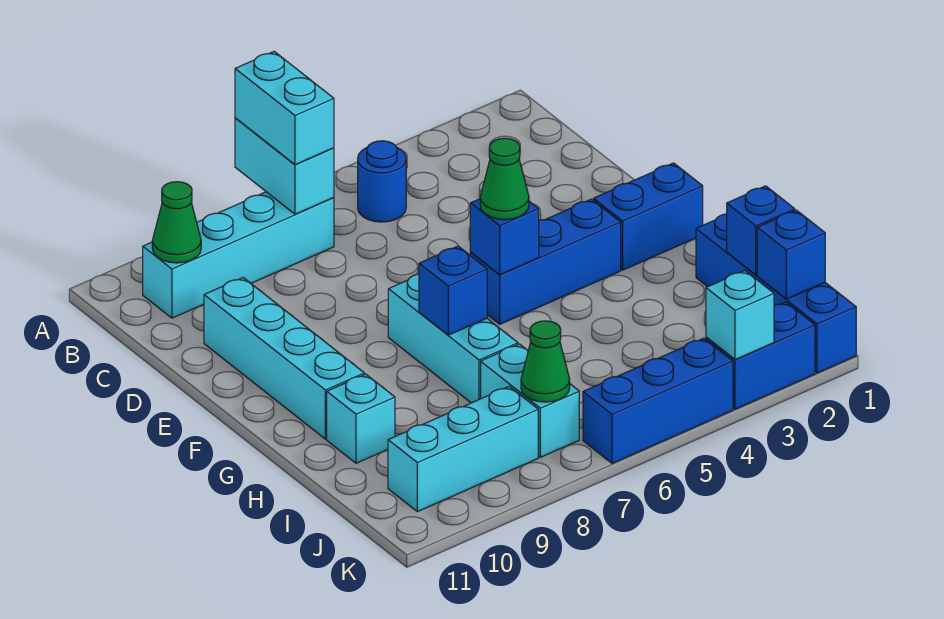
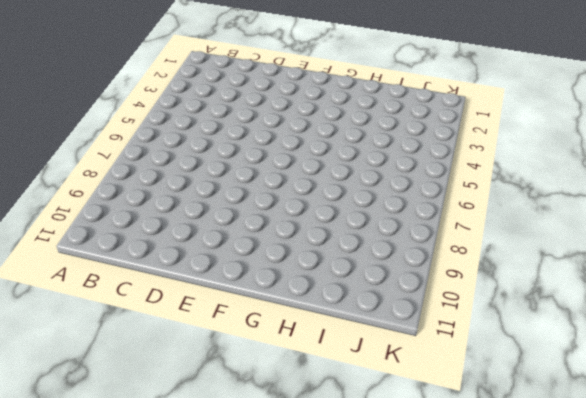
none -> blue round brick B5 level 1
none -> cyan brick B7:B10 level 1
none -> cyan brick D10:G10 level 1

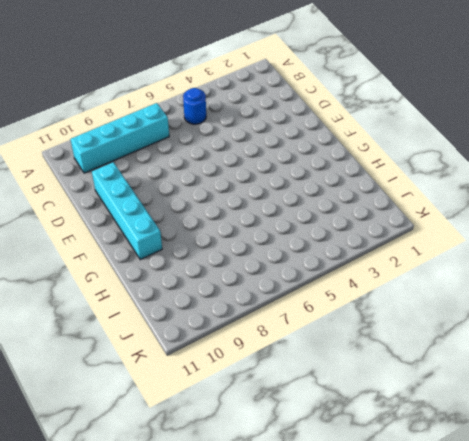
none -> blue brick F1:F2 level 1
none -> blue brick F3:F5 level 1
none -> cyan brick F7:H7 level 1

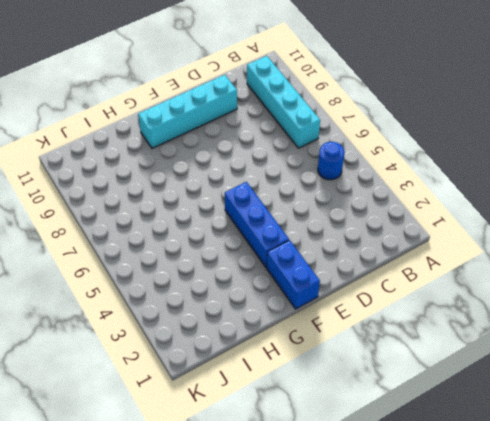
none -> cyan brick F7:H7 level 1
none -> blue brick H1:K1 level 1
none -> cyan brick H10 level 1

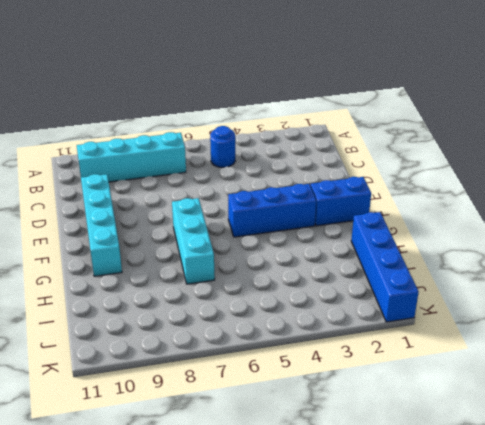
none -> cyan brick H10 level 1
none -> cyan brick I7:J7 level 1
none -> cyan brick J8:J10 level 1

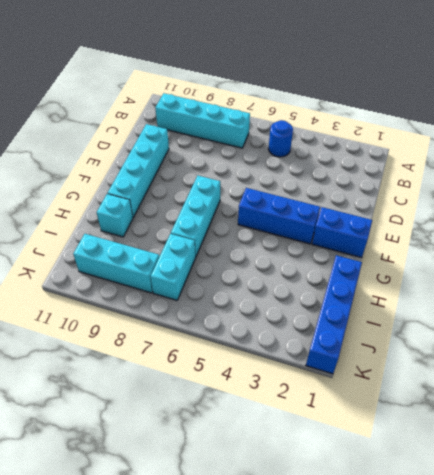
none -> blue brick K2:K3 level 1
none -> blue brick K4:K6 level 1
none -> cyan brick A7:B7 level 2

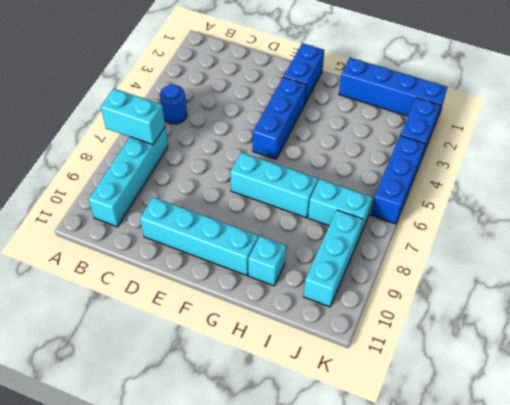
none -> green cone B10 level 2
none -> blue brick F5 level 2
none -> blue brick G7 level 2

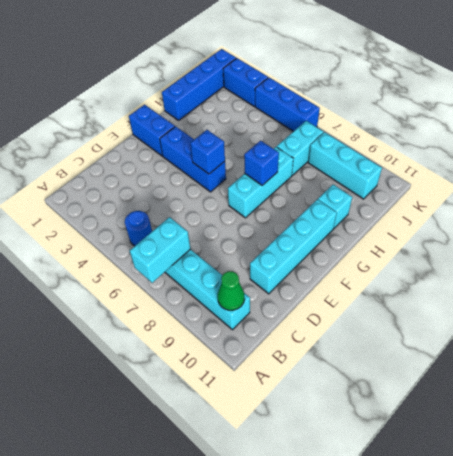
none -> blue brick I1 level 2
none -> blue brick J1 level 2
none -> green cone J7 level 2

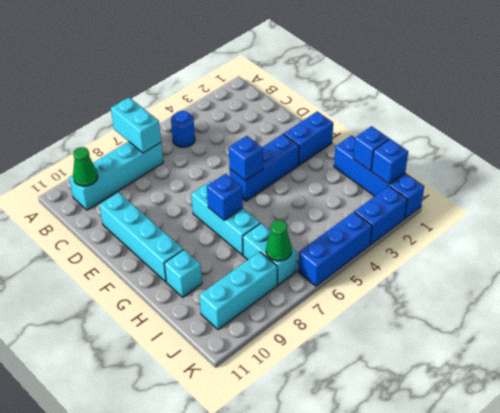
none -> cyan brick K3 level 2
none -> cyan brick A7:B7 level 3
none -> green cone F5 level 3

